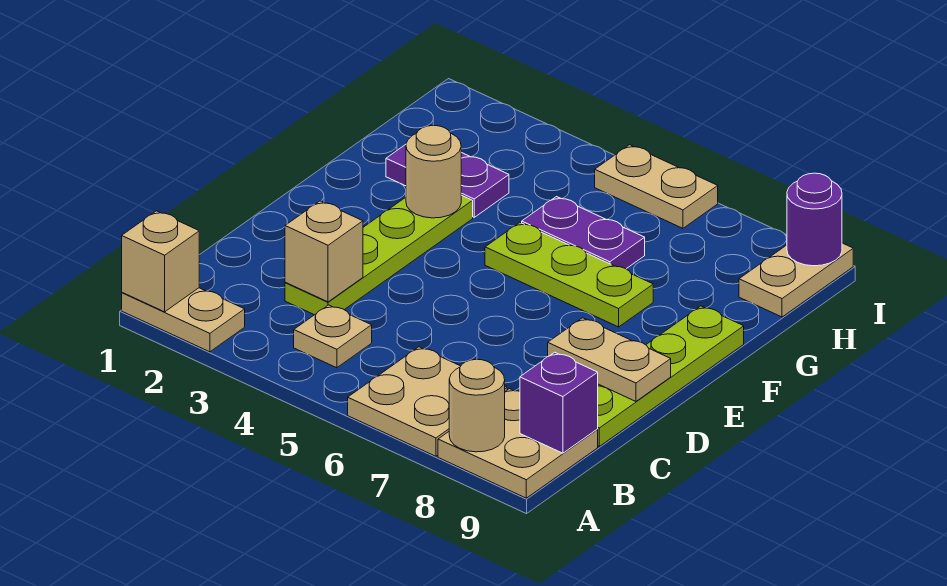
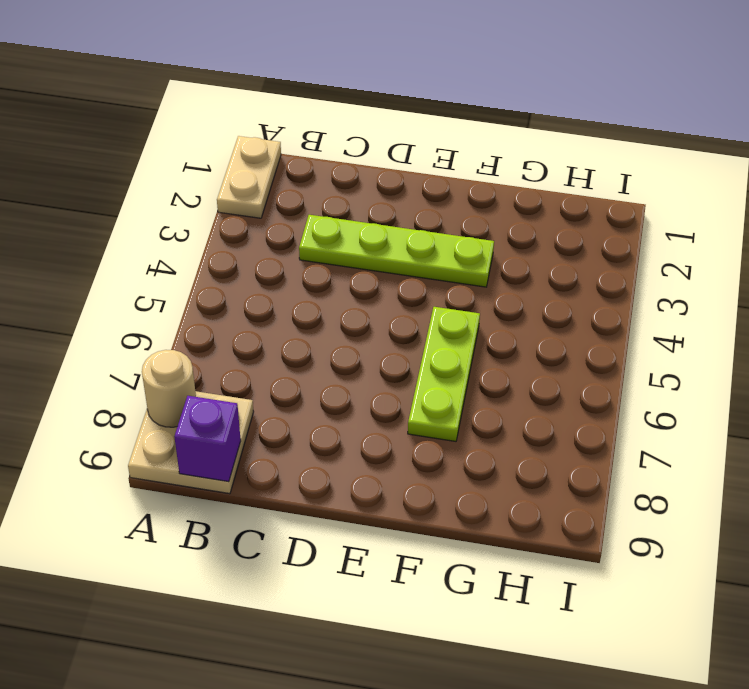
none -> tan plate A6:B7 level 1
none -> tan plate B4 level 1
none -> lime plate C9:F9 level 1

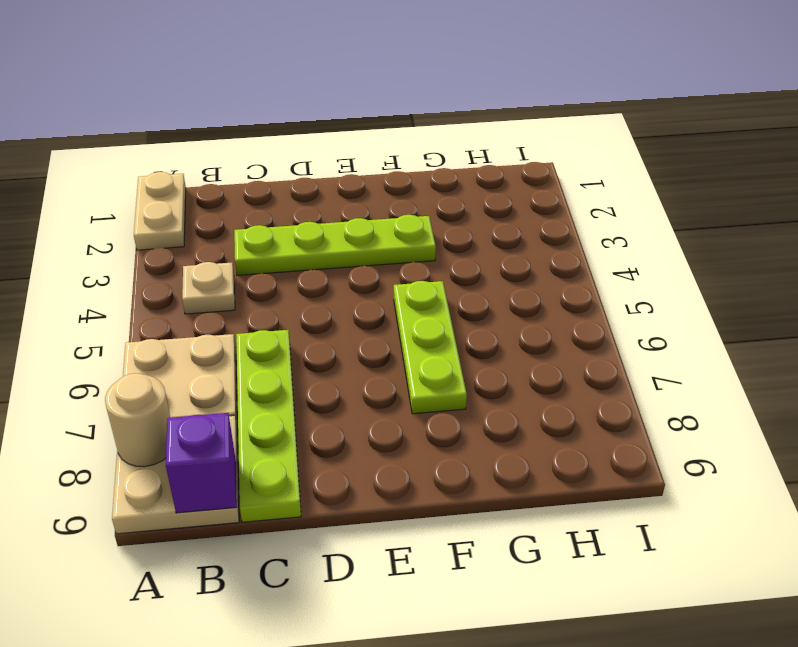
lime plate C6:C9 level 1 -> lime plate C9:F9 level 1
none -> purple plate G2:G3 level 1
none -> purple plate G5:G6 level 1
none -> tan plate H9:I9 level 1

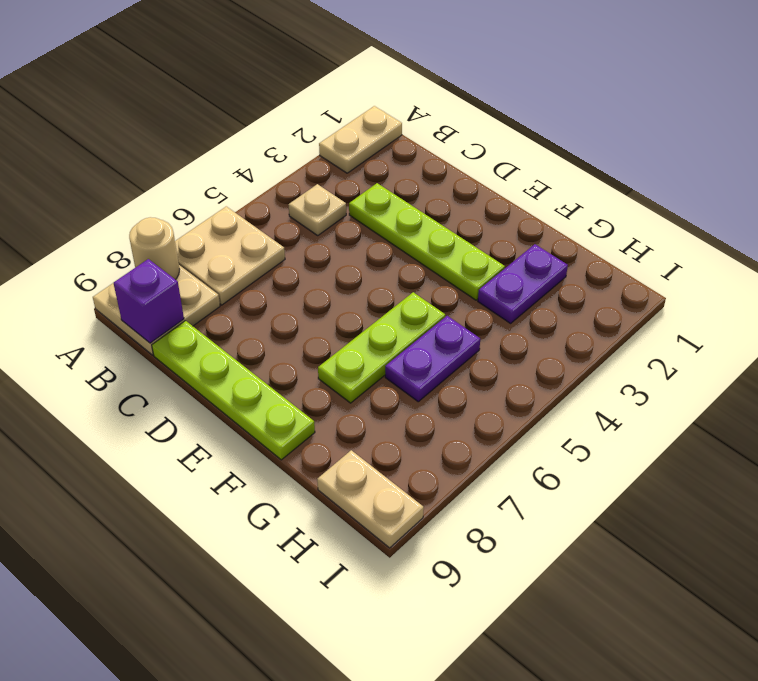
none -> tan plate I5:I6 level 1
none -> tan brick A1 level 2
none -> tan brick C3 level 2

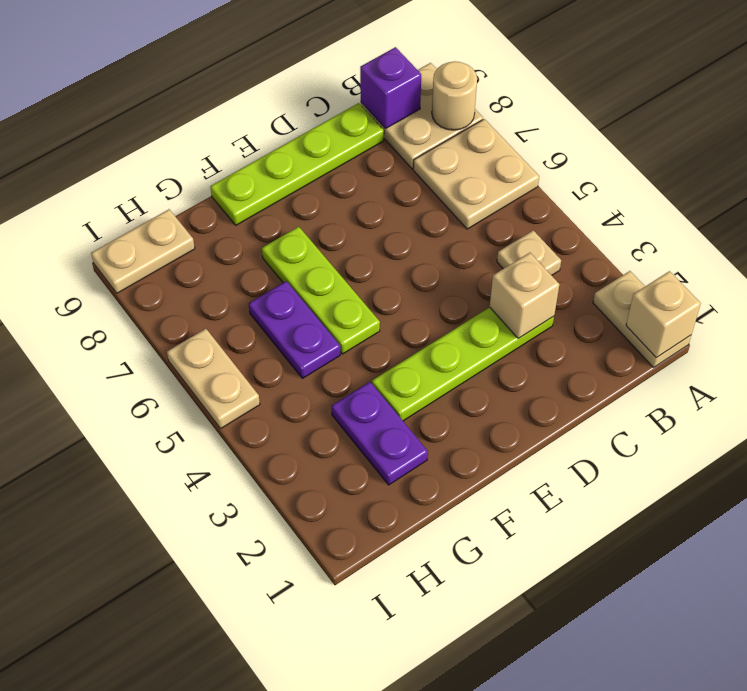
none -> tan plate D8:D9 level 2
none -> tan round brick F3 level 2
none -> purple round brick I9 level 2

